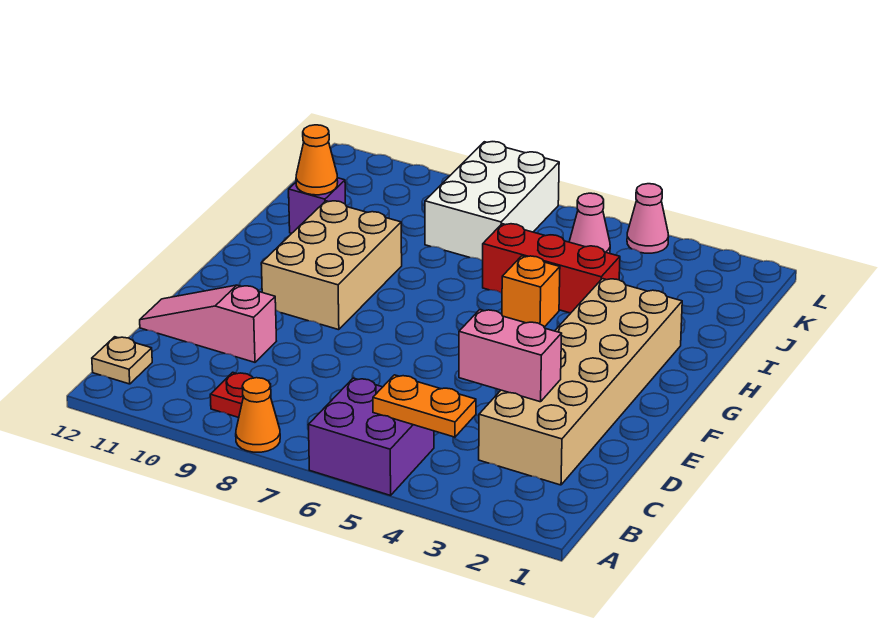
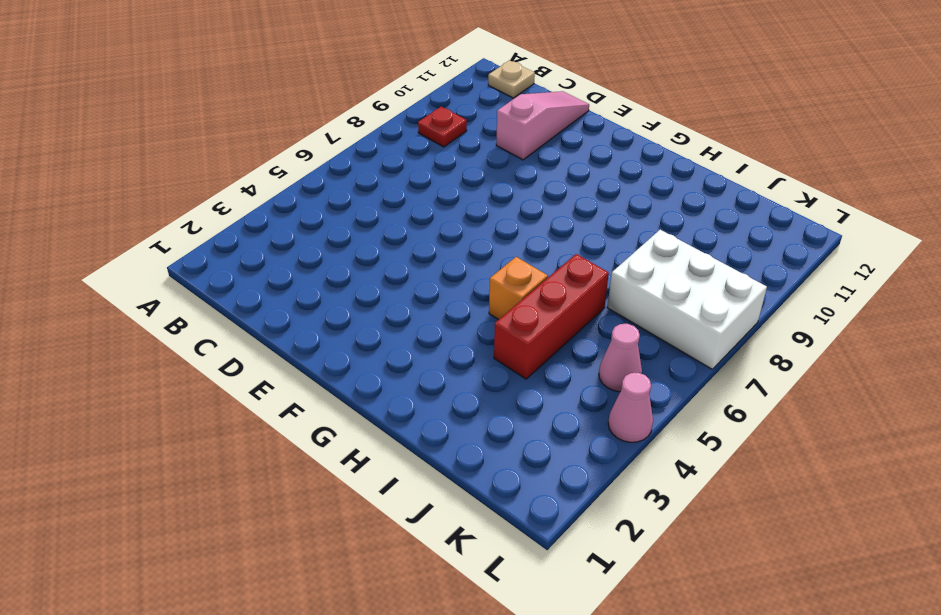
none -> purple brick A5:B6 level 1
none -> orange cone A8 level 1
none -> tan brick C2:H3 level 1

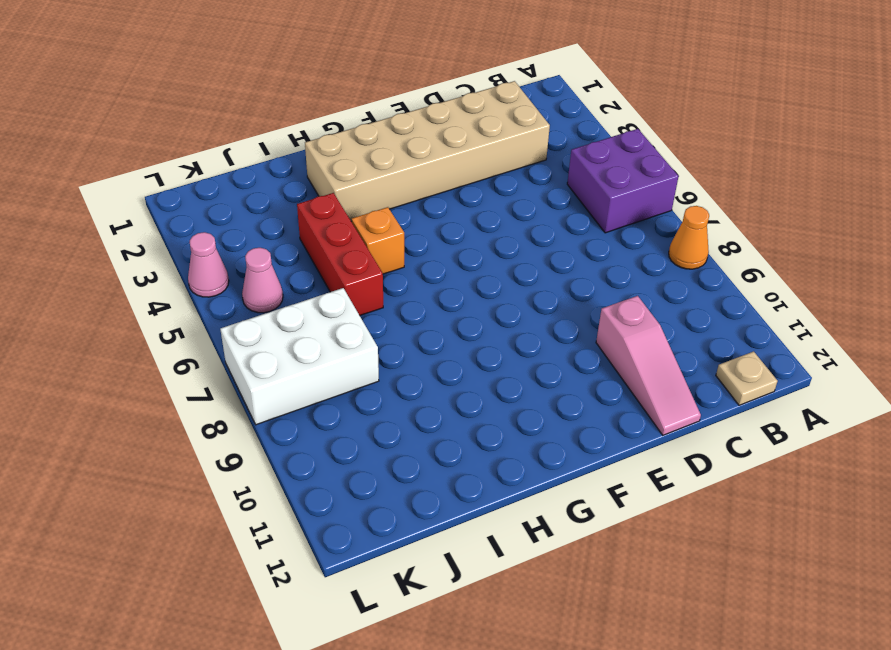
none -> red plate B9 level 1
none -> tan brick F9:H10 level 1
none -> purple brick I11 level 1

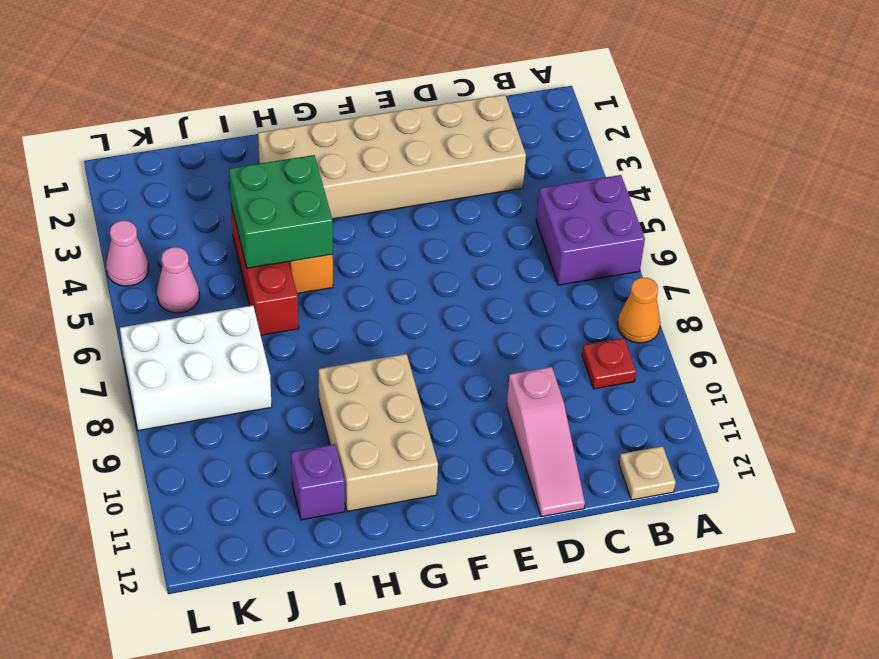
tan brick G9:H11 level 1 -> tan brick F9:H10 level 1
green brick H4:I5 level 2 -> none
none -> orange plate B4:B5 level 2
none -> pink brick D3:D4 level 2
none -> orange cone I11 level 2

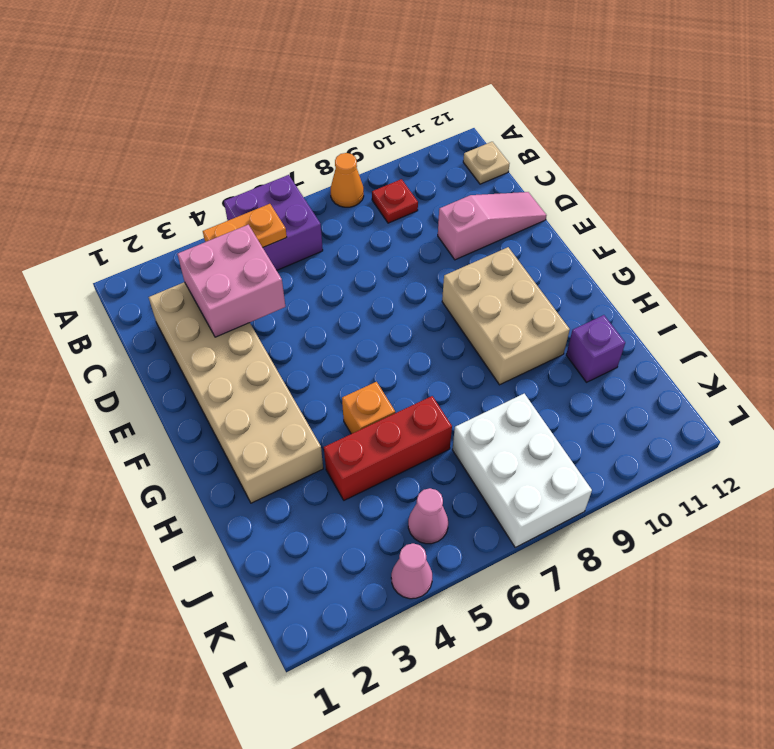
pink brick C3:D4 level 2 -> pink brick D3:D4 level 2
none -> orange cone I11 level 2

